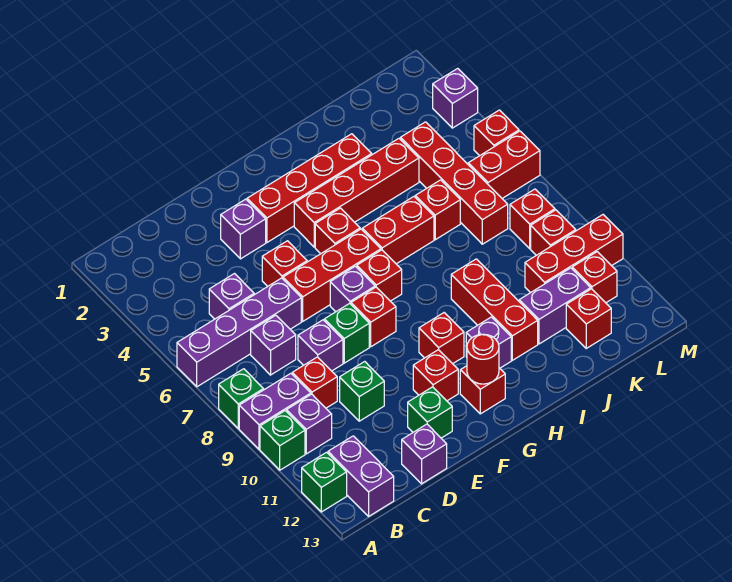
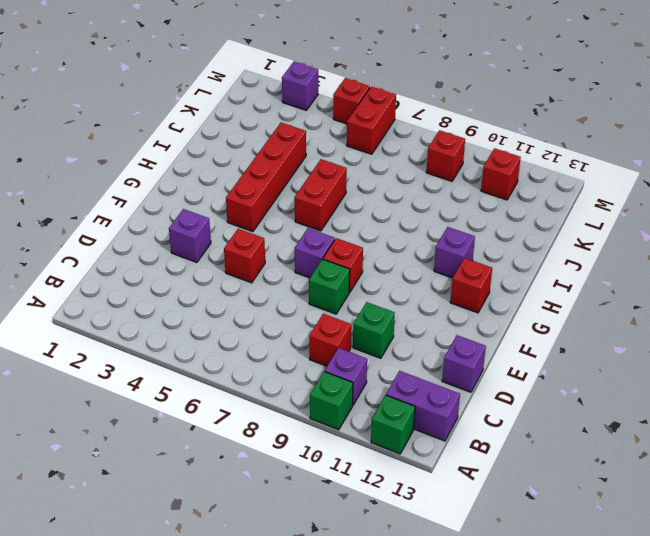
none -> purple brick A6:D6 level 1
none -> green brick A8 level 1
none -> purple brick A9:B9 level 1
none -> purple brick C5 level 1

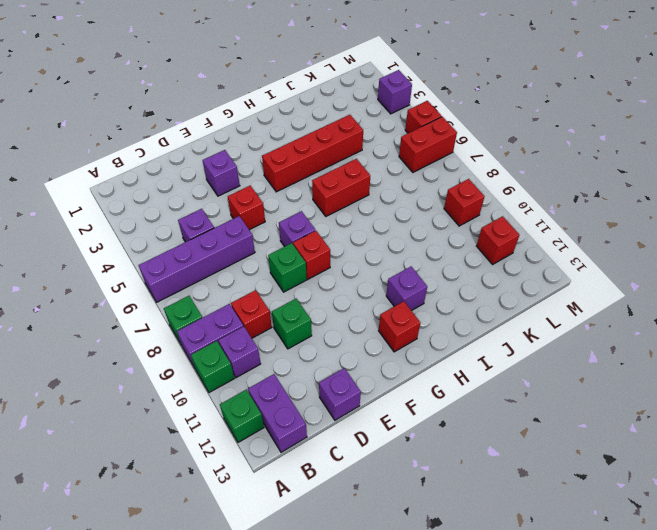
none -> purple brick C7 level 1
none -> purple brick D8 level 1
none -> red brick E6:G6 level 1
none -> green brick E12 level 1

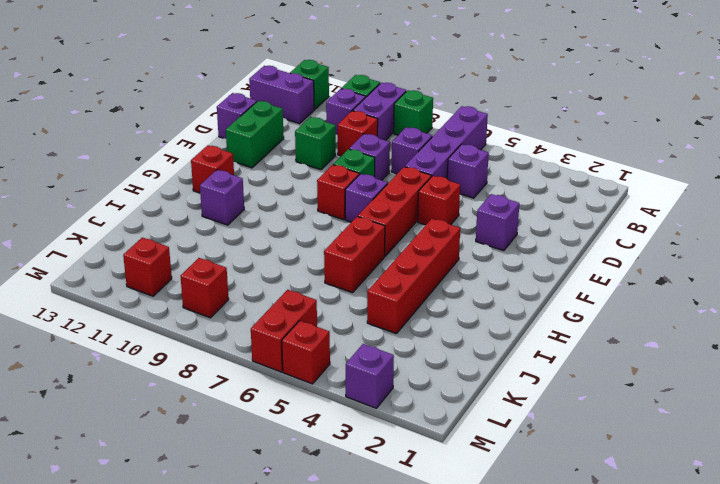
green brick D12:E12 level 1 -> green brick E12 level 1
none -> red brick F3:I3 level 1
none -> red brick F11 level 1
none -> red brick G5 level 1
none -> red brick G7 level 1

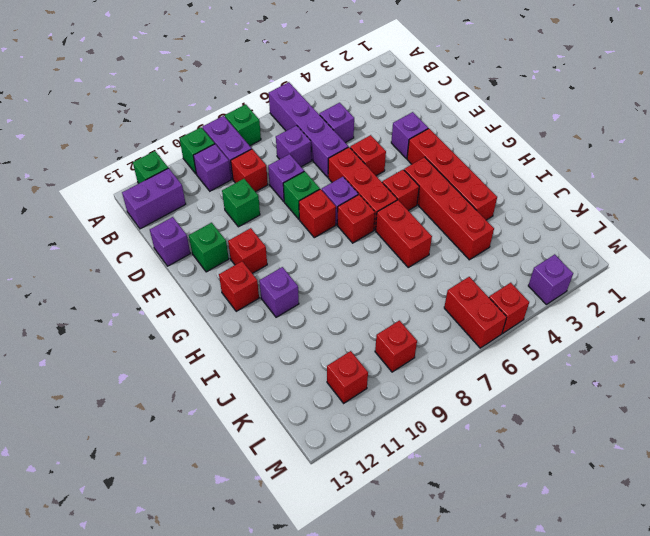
none -> red brick G10 level 1
none -> red brick I9:I11 level 1
none -> red brick J6 level 1
none -> purple brick J11:K11 level 1

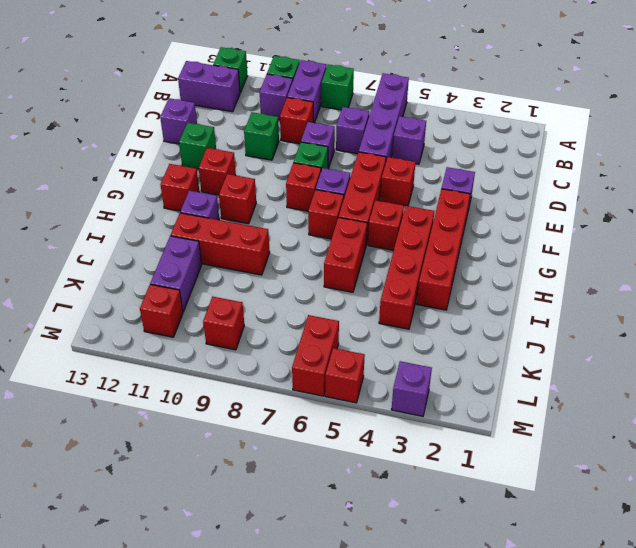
none -> red brick J6 level 1
none -> red brick K4:K7 level 1
none -> red brick K10:M10 level 1
none -> red brick K12 level 1

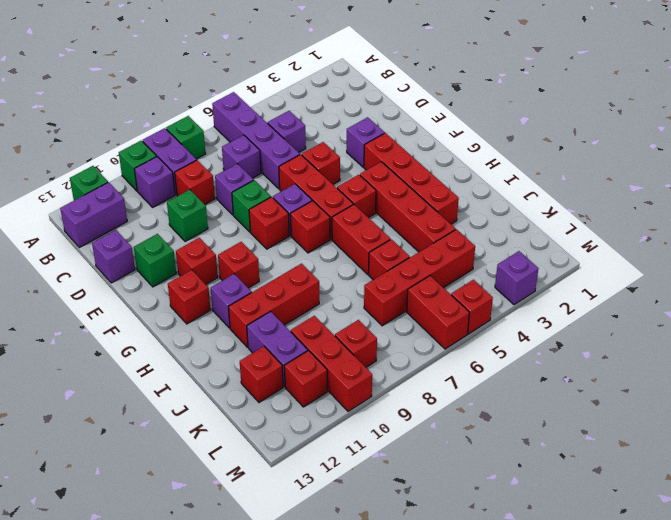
none -> red brick L8 level 1
none -> red round brick G12 level 2

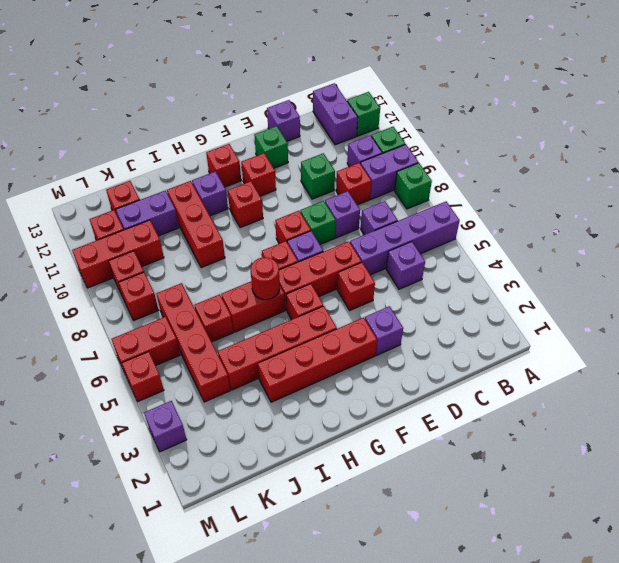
red round brick H6 level 2 -> red round brick G12 level 2

